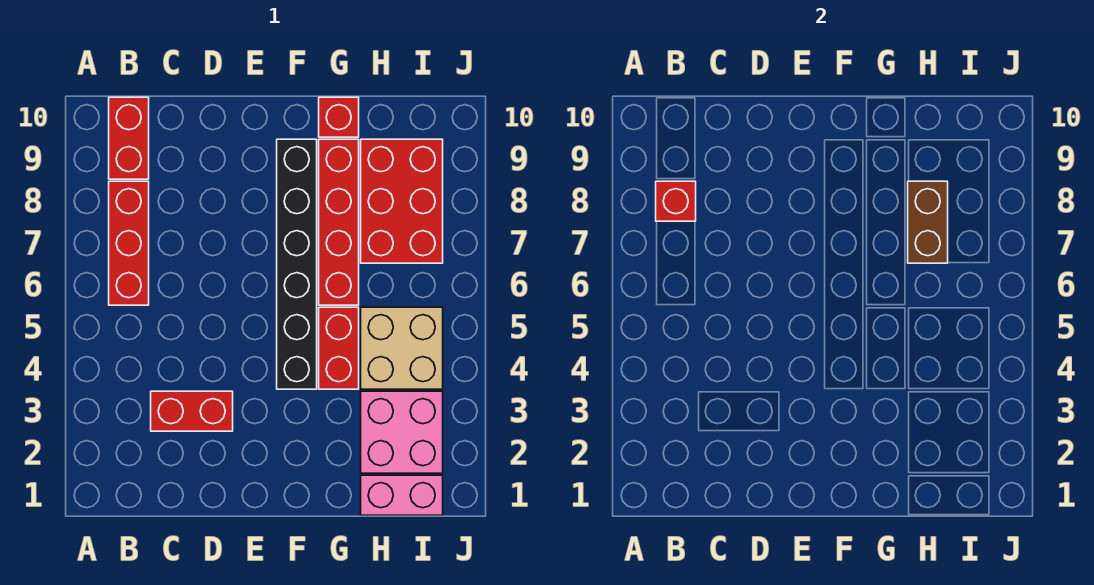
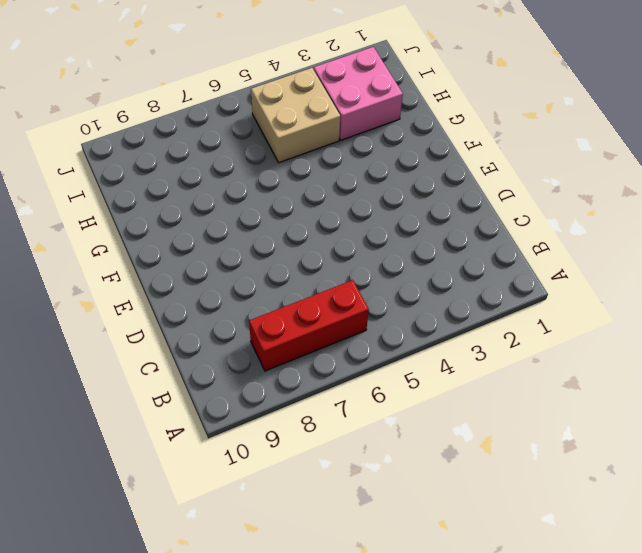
none -> red brick B9:B10 level 1
none -> red brick C3:D3 level 1
none -> black brick F4:F9 level 1

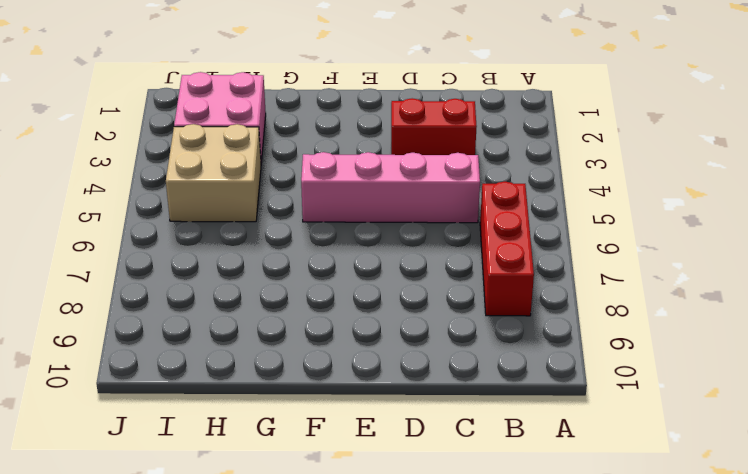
pink brick C5:F5 level 1 -> black brick F4:F9 level 1
none -> red brick B9:B10 level 1
none -> red brick G4:G5 level 1
none -> red brick G6:G9 level 1

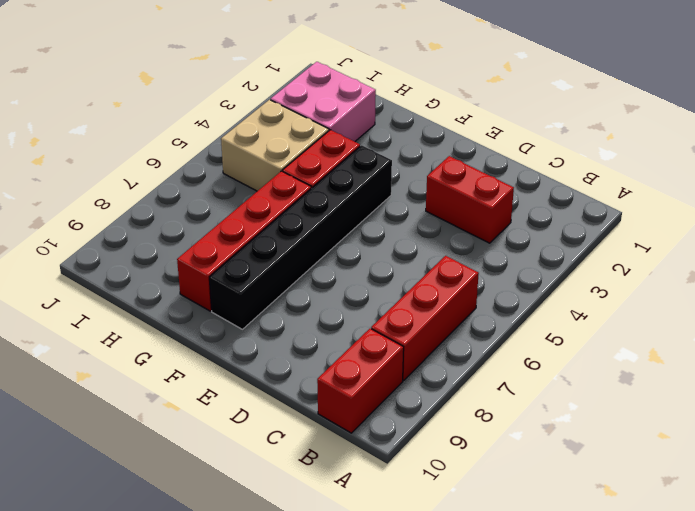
none -> red brick G10 level 1
none -> pink brick H1:I1 level 1
none -> red brick H7:I9 level 1

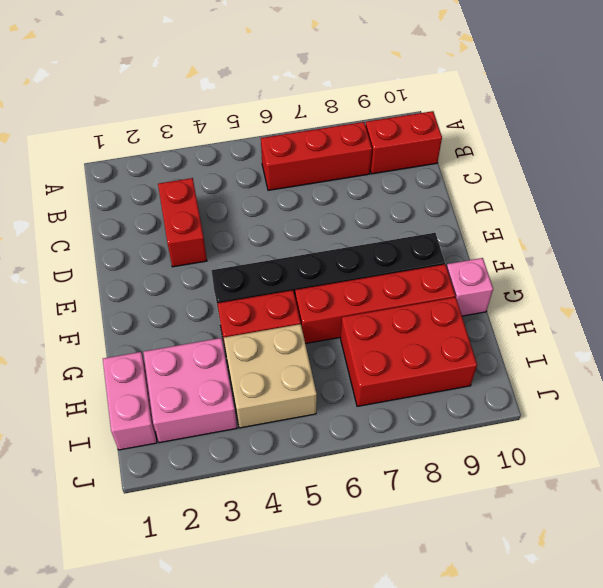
pink brick G10 level 1 -> red brick G10 level 1
none -> red brick B8 level 2
none -> brown brick H7:H8 level 2

